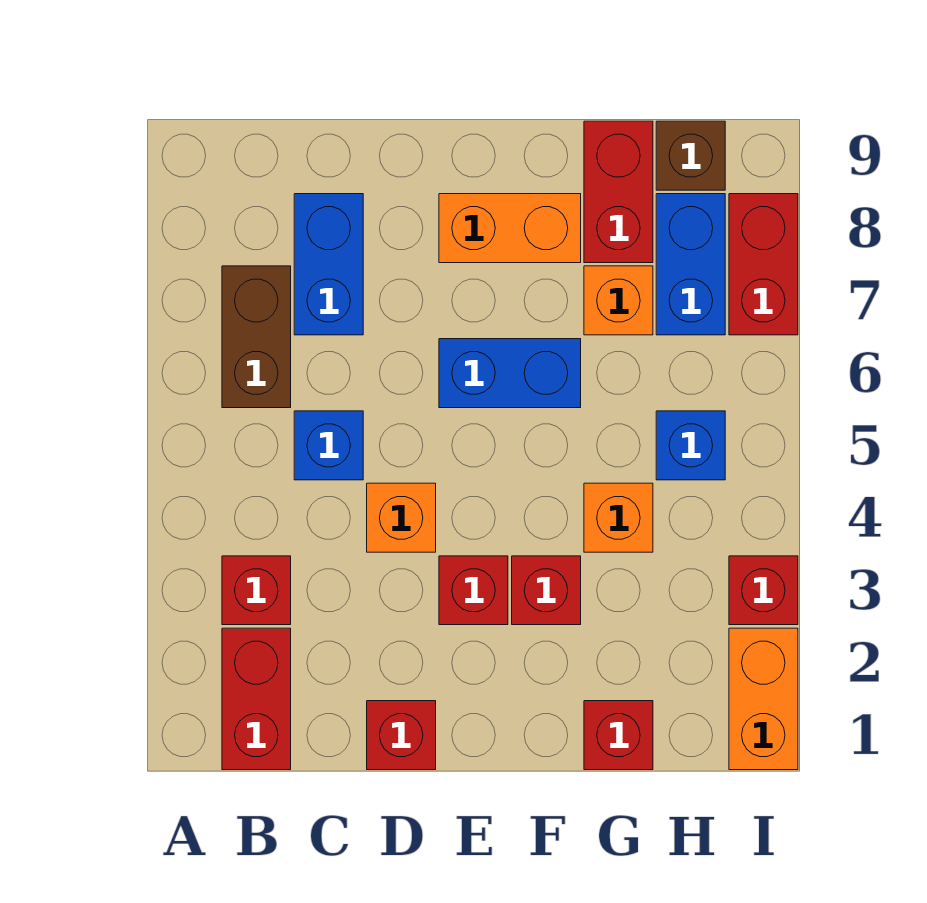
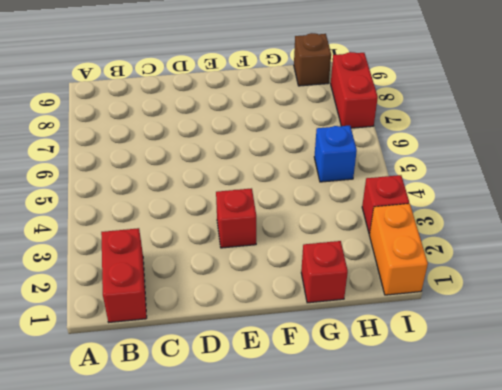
none -> red brick B3 level 1
none -> brown brick B6:B7 level 1
none -> blue brick C5 level 1

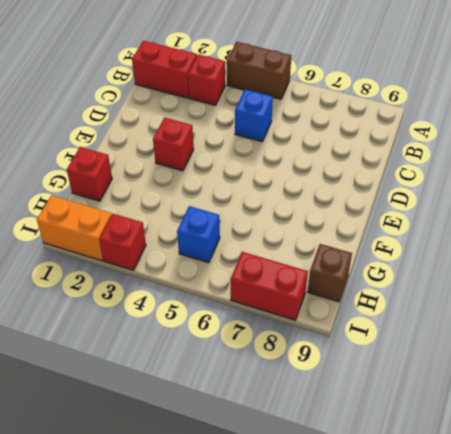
brown brick A4:A5 level 1 -> brown brick B6:B7 level 1
none -> blue brick C7:C8 level 1
none -> red brick D1 level 1
none -> orange brick D4 level 1

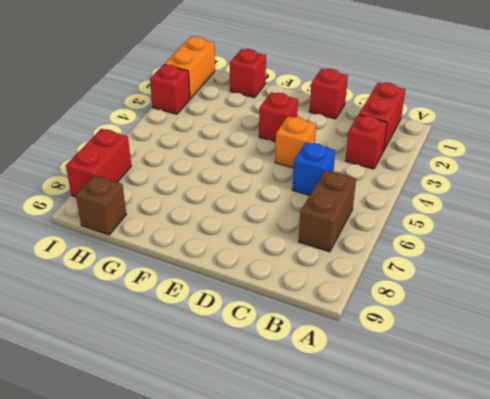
none -> blue brick C7:C8 level 1
none -> blue brick E6:F6 level 1
none -> orange brick E8:F8 level 1

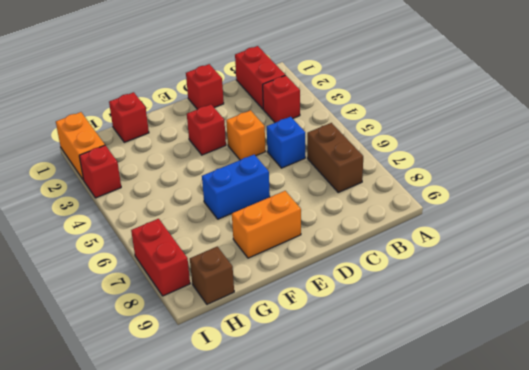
none -> blue brick C7:C8 level 1
none -> red brick F3 level 1
none -> orange brick G4 level 1

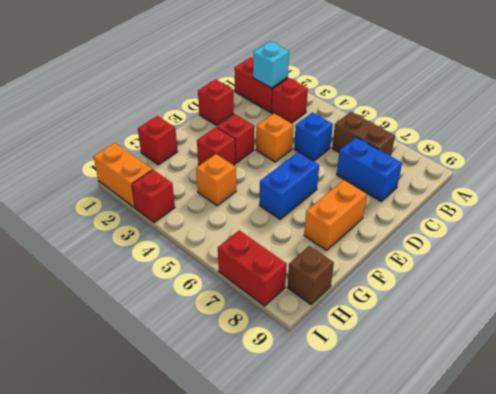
cyan brick B2 level 2 -> none
none -> orange brick G7 level 1
none -> red brick G8:G9 level 1
none -> blue brick H5 level 1

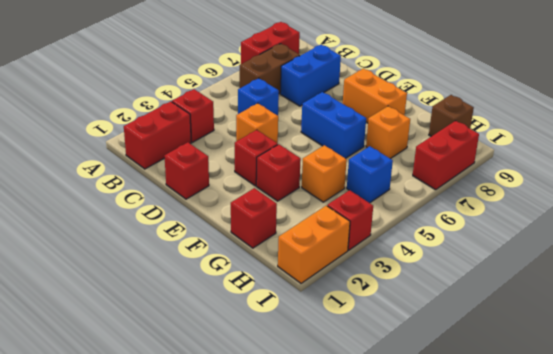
red brick A7:A8 level 1 -> red brick G8:G9 level 1
none -> blue brick H7:H8 level 1

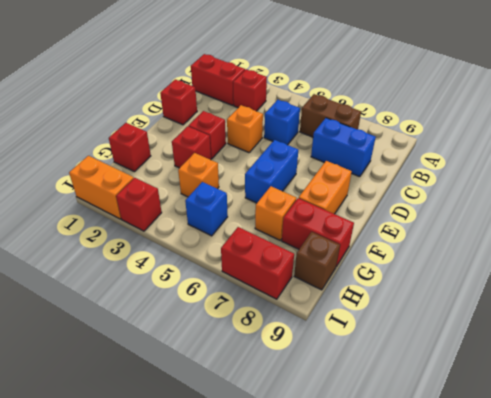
none -> blue brick H7:H8 level 1

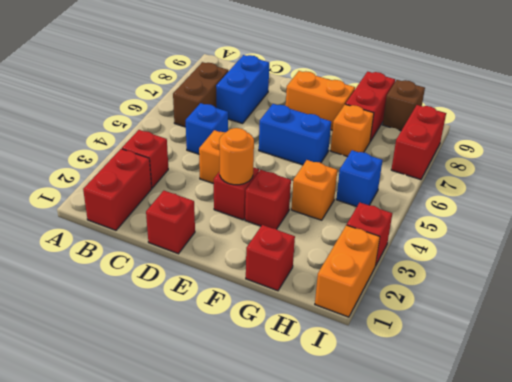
orange round brick E3 level 2 -> none
none -> blue brick H7:H8 level 1

